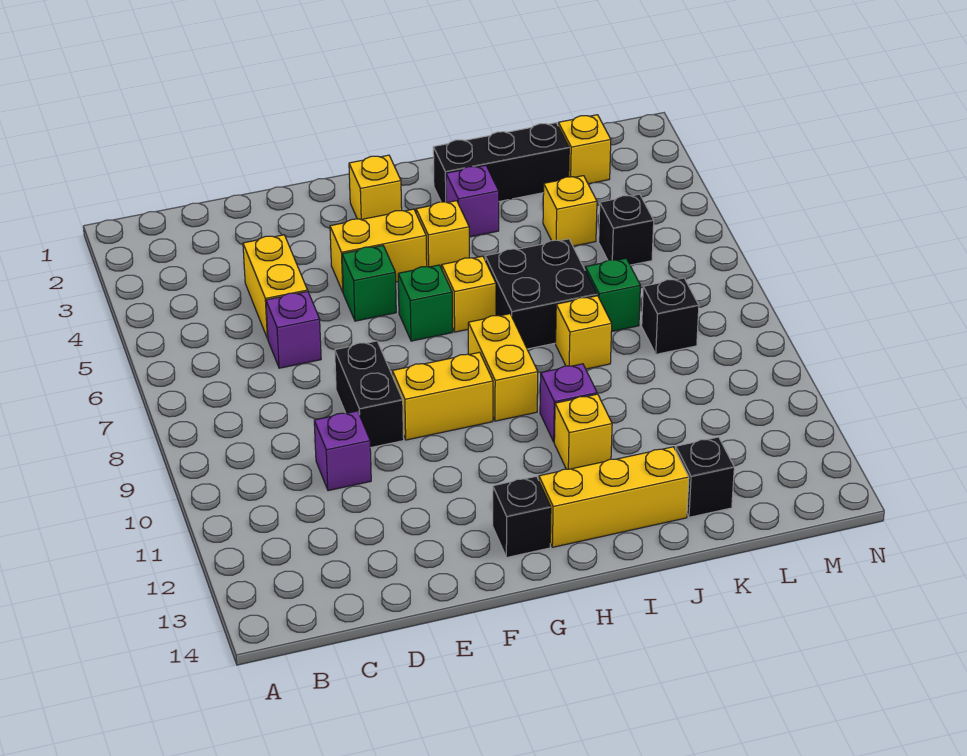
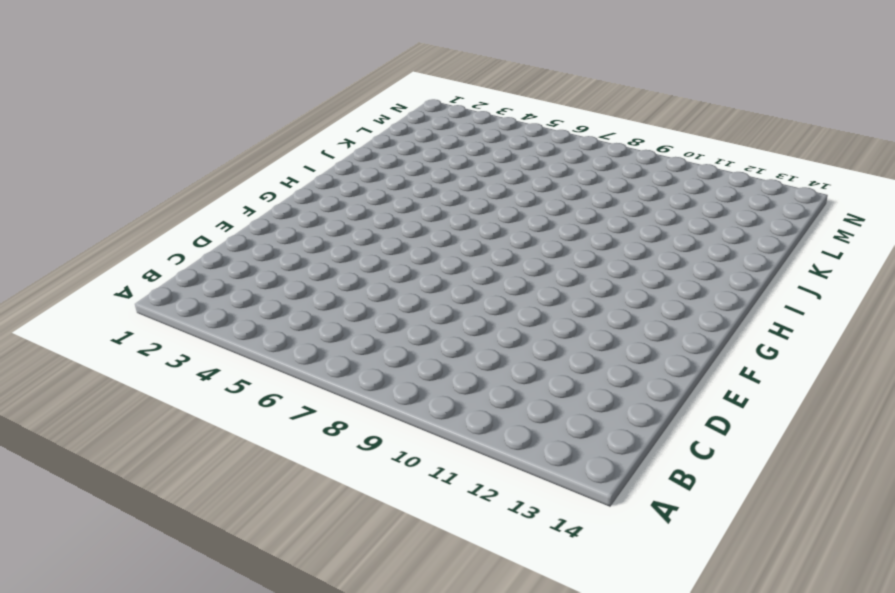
none -> yellow brick D4:D5 level 1
none -> purple brick D6 level 1
none -> purple brick D10 level 1

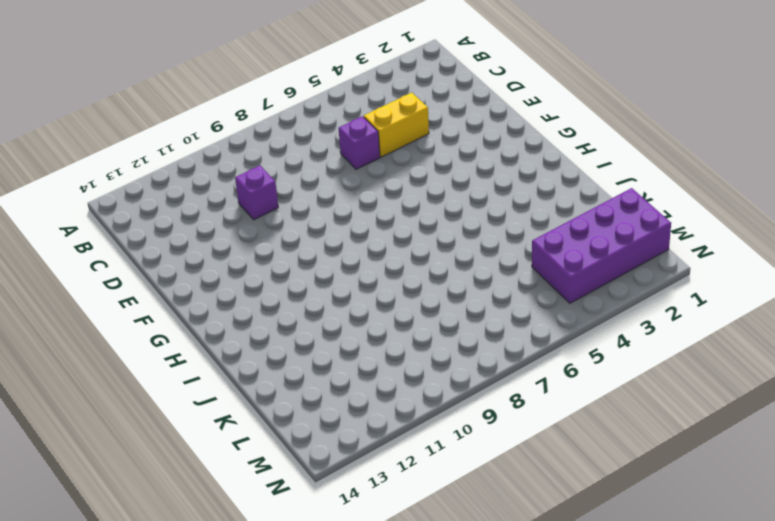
purple brick L1:M4 level 1 -> yellow brick L2 level 1
none -> black brick E8:E9 level 1
none -> yellow brick F4:G4 level 1
none -> green brick F5 level 1

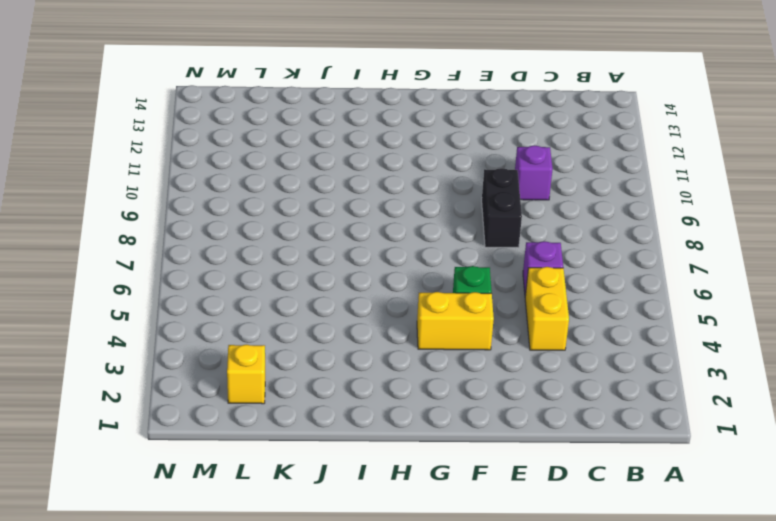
none -> yellow brick F9:G9 level 1
none -> yellow brick G2 level 1
none -> green brick G6 level 1

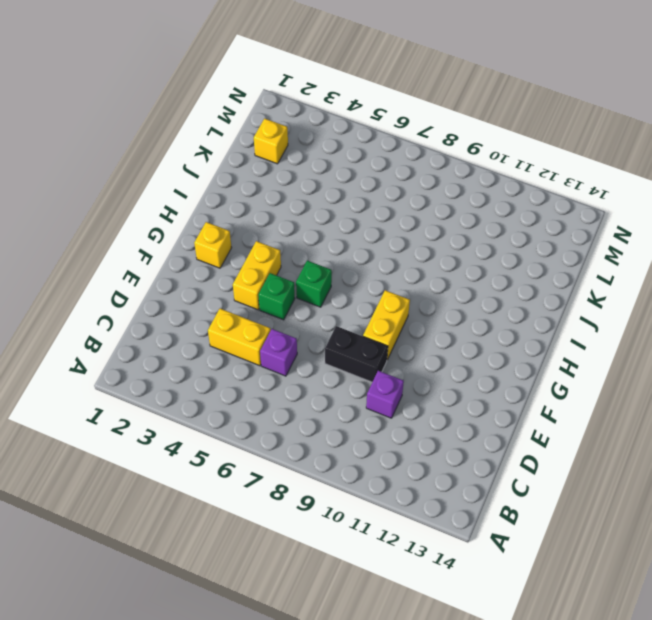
none -> black brick G13 level 1
none -> yellow brick H4 level 1
none -> yellow brick H6 level 1

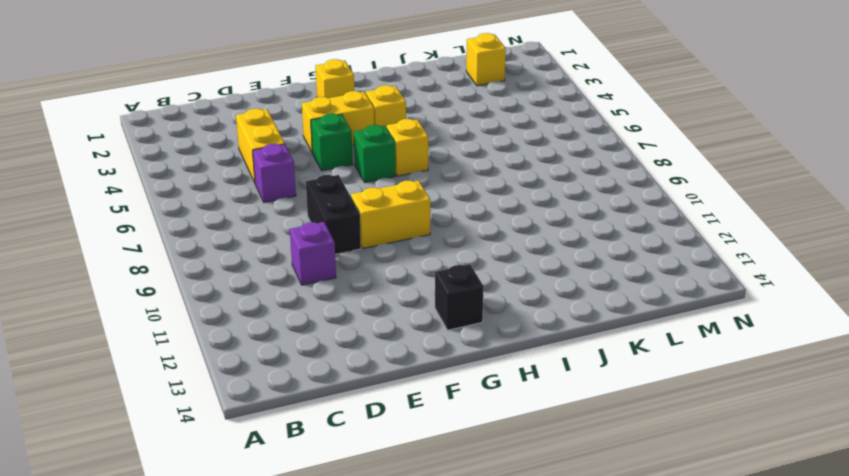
none -> yellow brick H8:H9 level 1
none -> yellow brick H13:J13 level 1
none -> black brick I2:K2 level 1

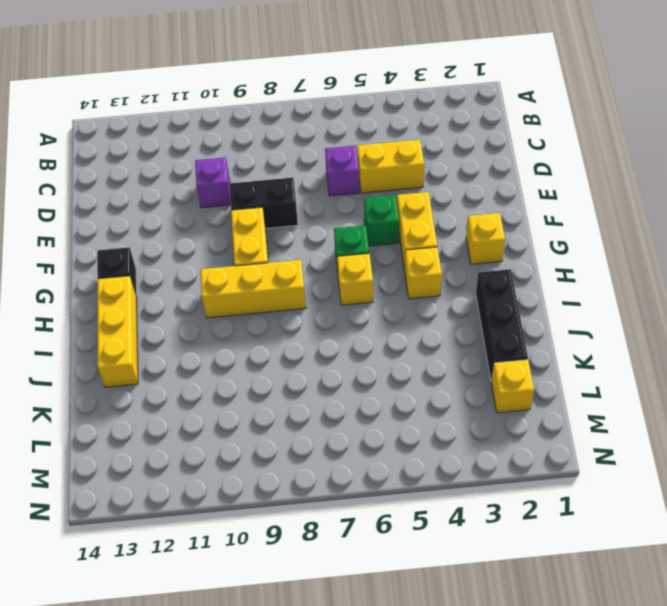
yellow brick H8:H10 level 1 -> yellow brick H8:H9 level 1
none -> purple brick I3 level 1
none -> black brick I6:J7 level 1
none -> purple brick I10 level 1

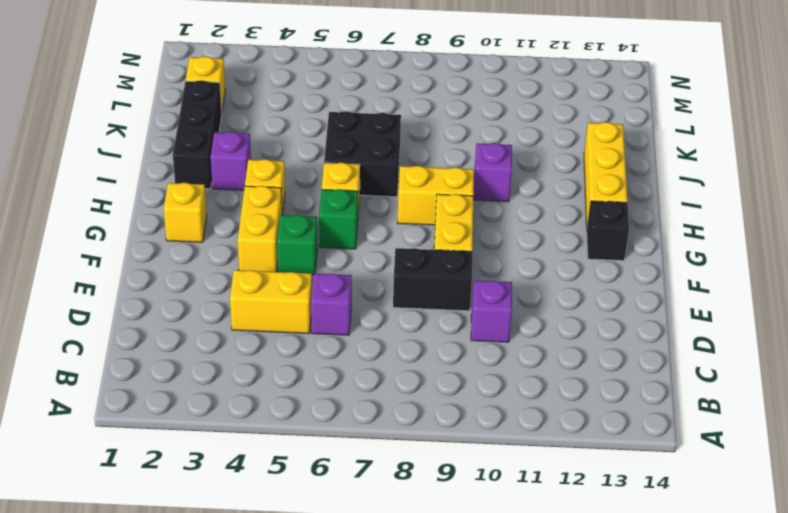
none -> yellow brick I11 level 1
none -> yellow brick J8 level 1
none -> yellow brick K4 level 1

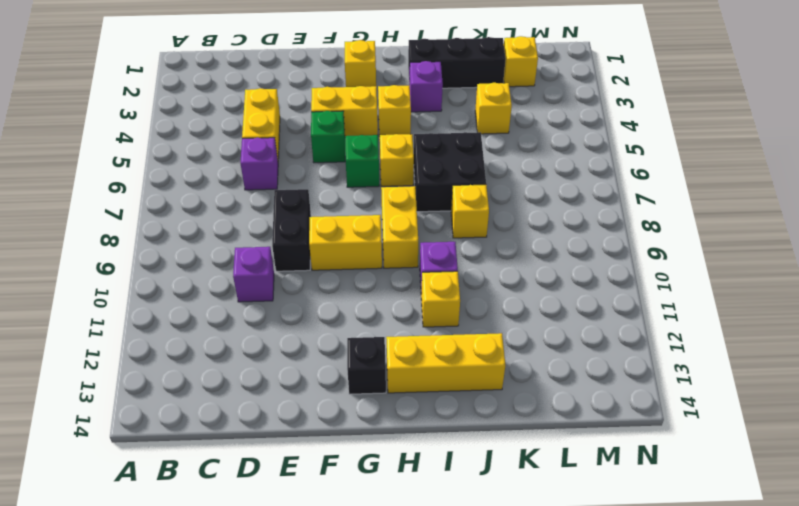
none -> green brick K7 level 1
none -> black brick K13 level 1
none -> black brick L5 level 1

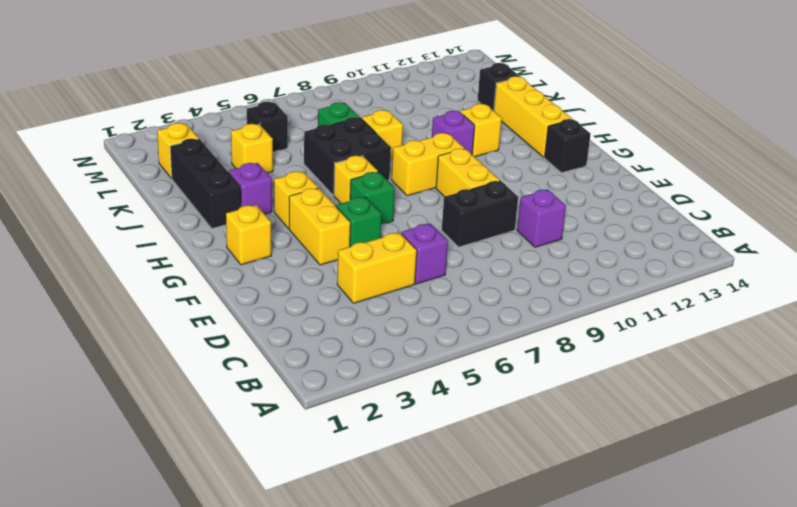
none -> black brick L8 level 1

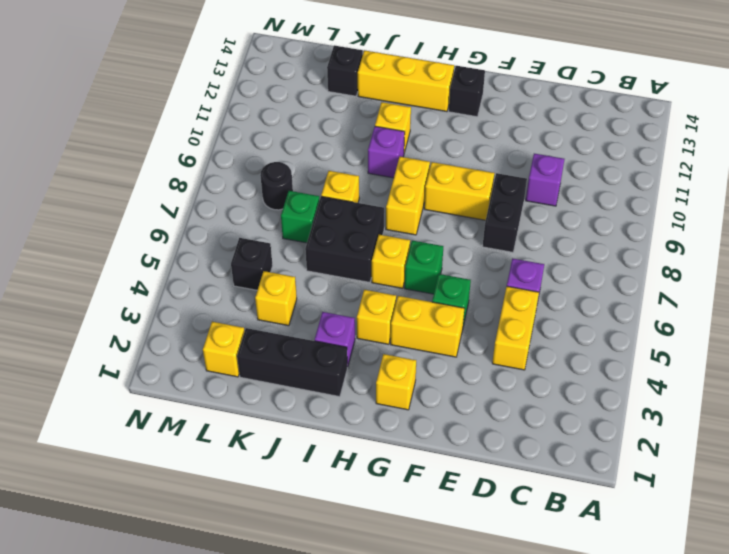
black round brick L8 level 1 -> black brick L8 level 1

